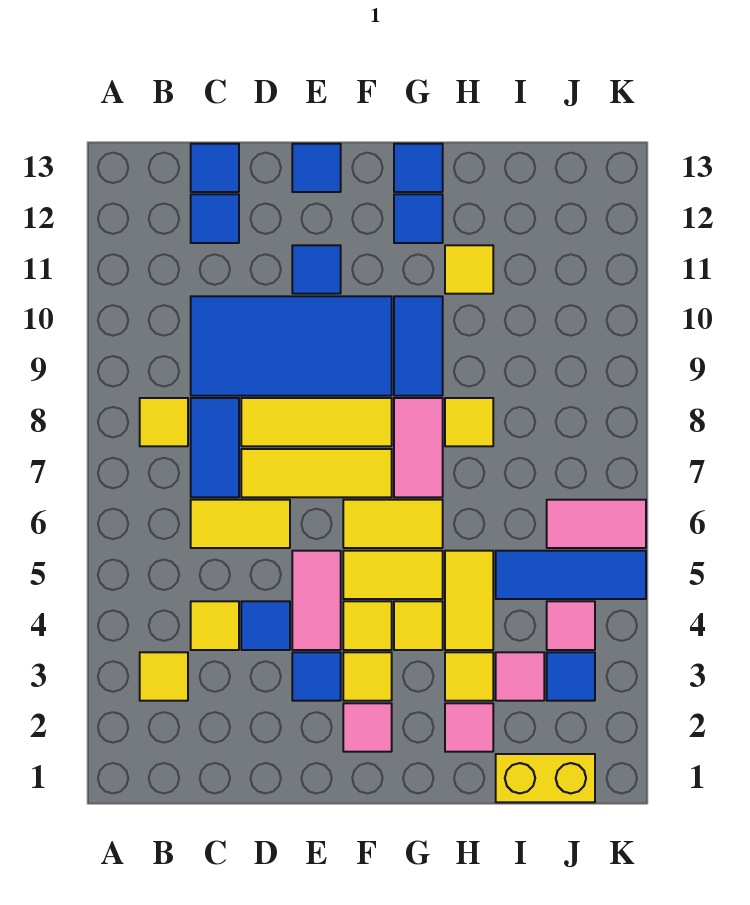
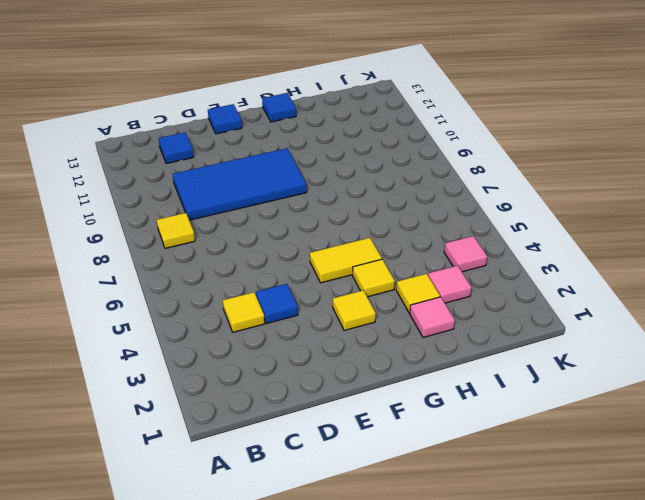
none -> yellow tile B3 level 1
none -> yellow tile C6:D6 level 1
none -> blue tile C7:C8 level 1
none -> blue tile C13 level 1

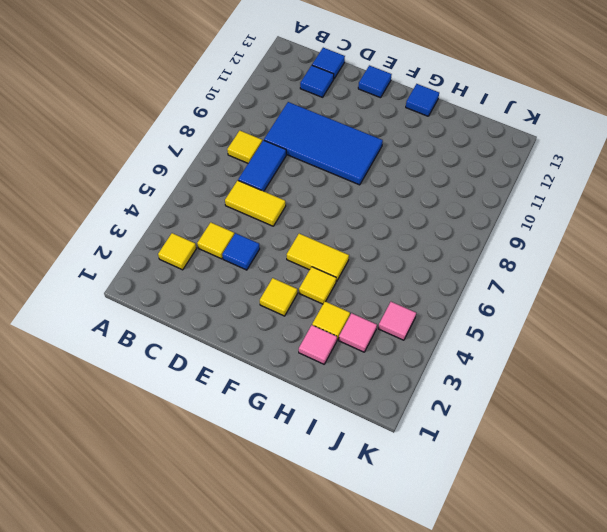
none -> yellow tile D7:F7 level 1
none -> yellow tile D8:F8 level 1
none -> blue tile E3 level 1
none -> pink tile E4:E5 level 1

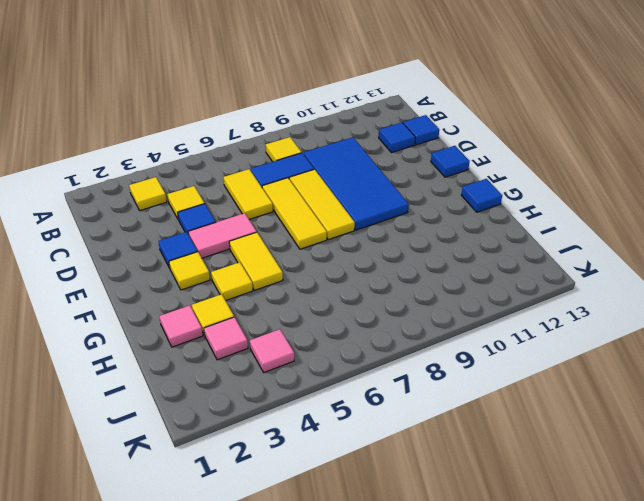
none -> blue tile E11 level 1
none -> pink tile F2 level 1
none -> yellow tile F4 level 1
none -> yellow tile F6:G6 level 1

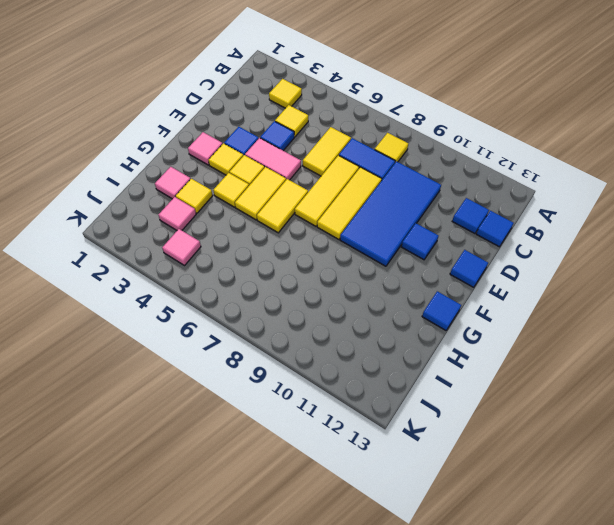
none -> pink tile G7:G8 level 1
none -> blue tile G9:G10 level 1
none -> blue tile G12 level 1
none -> yellow tile H4:H5 level 1

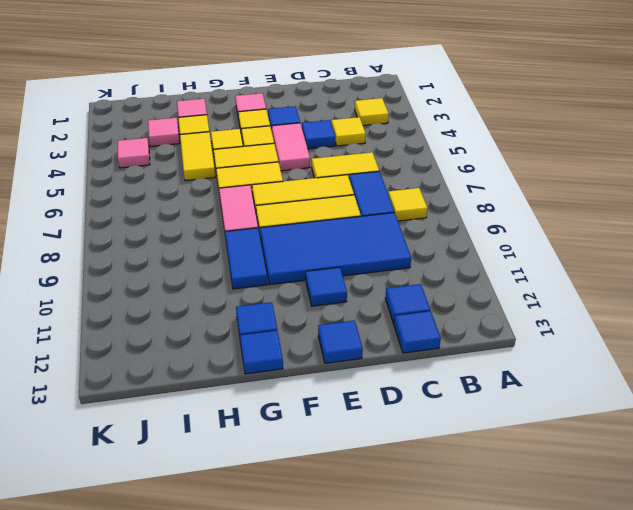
none -> yellow tile H8 level 1
none -> yellow tile H11 level 1
none -> yellow brick I1:J1 level 1
none -> blue tile I5:K5 level 1

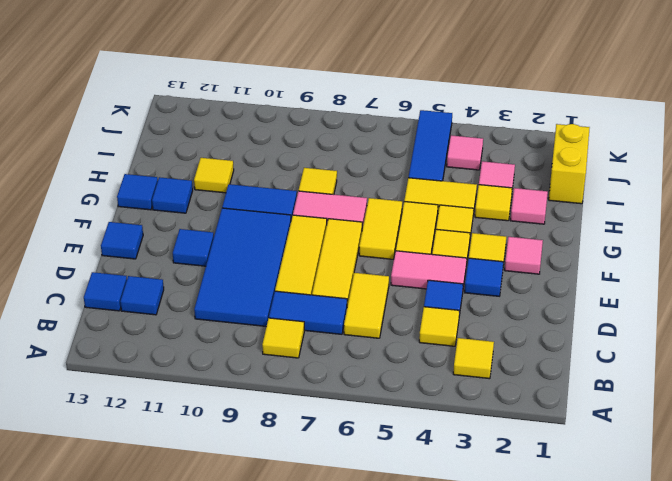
none -> blue tile J3 level 1
none -> pink tile J6:K6 level 1

